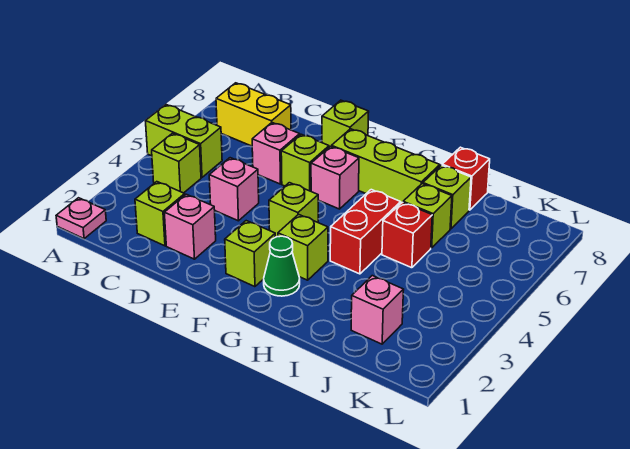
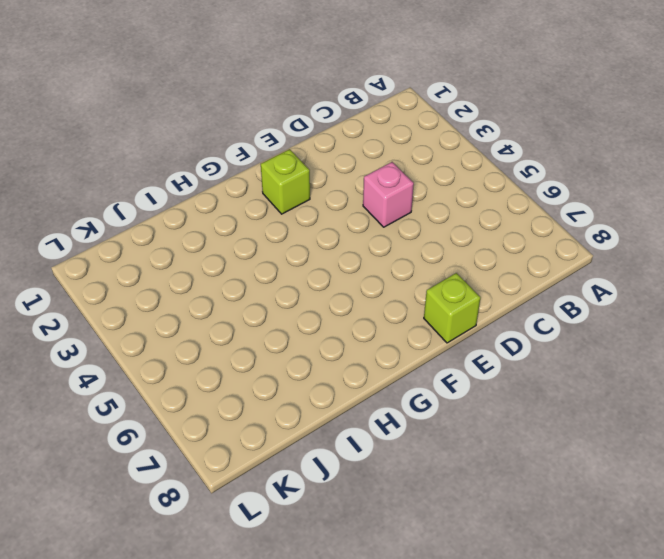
none -> pink plate A1 level 1
none -> lime brick A5:B5 level 1
none -> lime brick B4 level 1

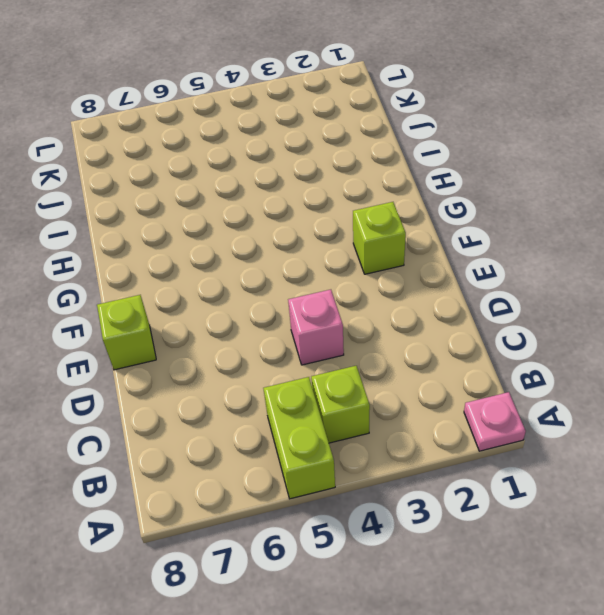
none -> yellow brick B7:C7 level 1
none -> lime brick C2 level 1
none -> pink brick D2 level 1

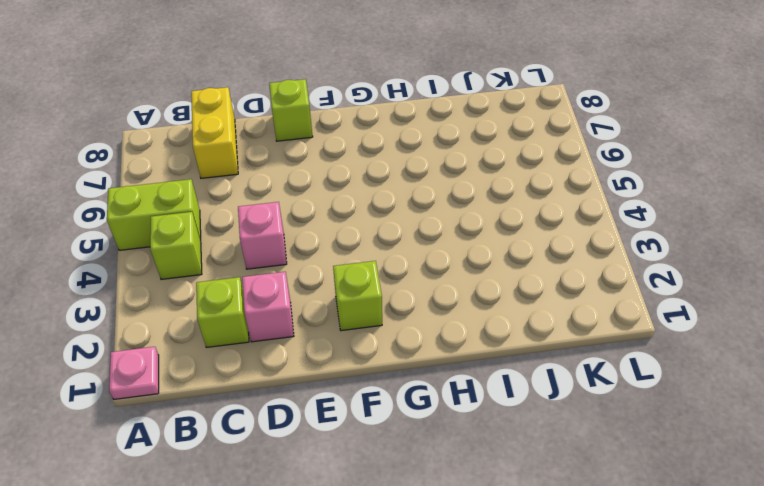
yellow brick C7:C8 level 1 -> yellow brick B7:C7 level 1
none -> pink brick D6 level 1
none -> lime brick E6 level 1
none -> lime brick F4 level 1

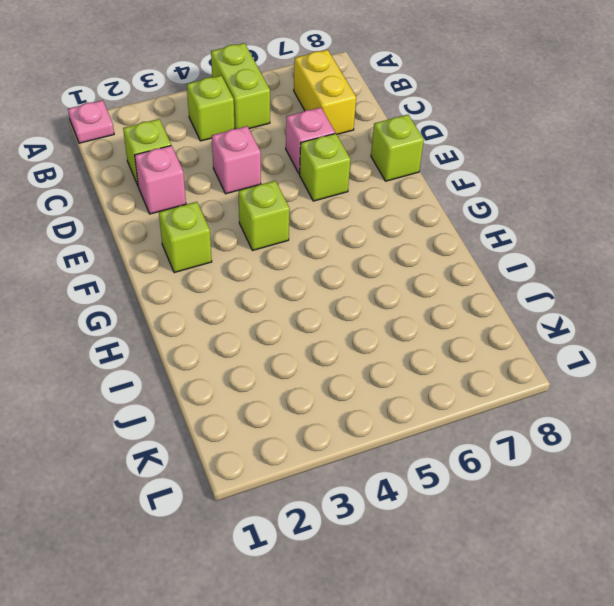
none -> pink brick F6 level 1
none -> lime brick F7:H7 level 1
none -> green cone G2 level 1

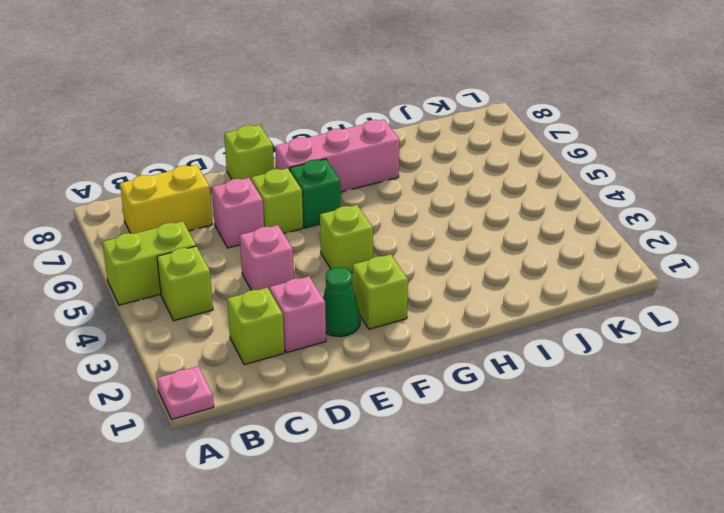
green cone E2 level 1 -> green cone G2 level 1
green brick F6 level 1 -> pink brick F6 level 1
pink brick F7:H7 level 1 -> lime brick F7:H7 level 1
none -> lime brick G3 level 1
none -> red brick H4:H5 level 1
none -> red brick I5 level 1

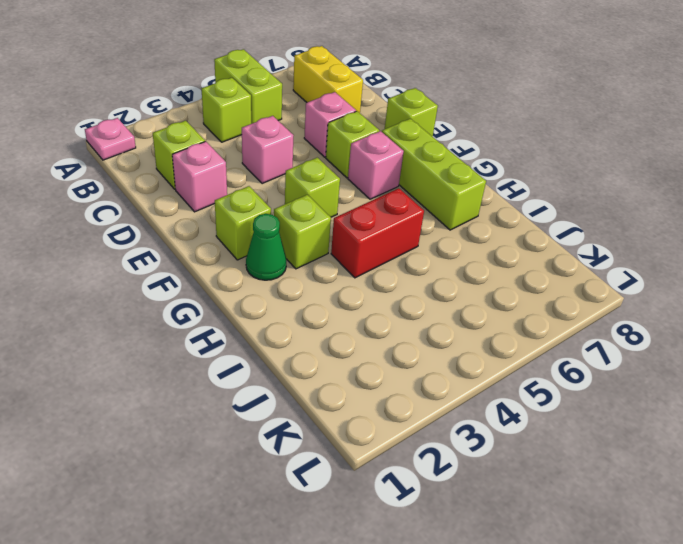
none -> red brick I5 level 1
none -> lime brick I6 level 1
none -> lime brick I7 level 1

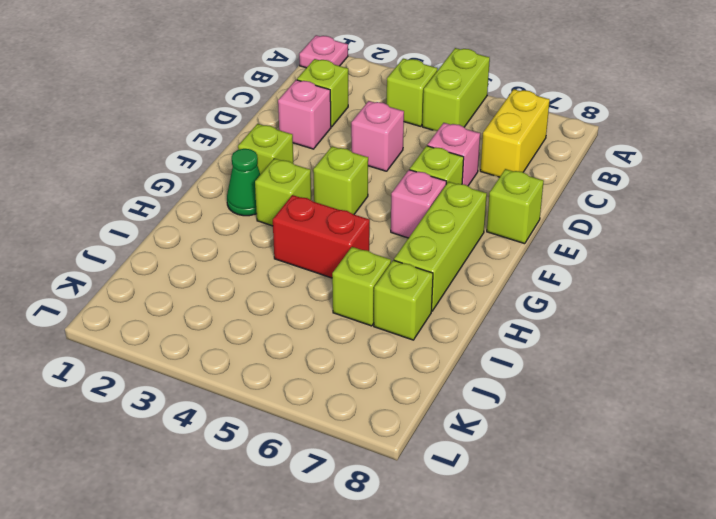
none -> red brick I5 level 1
none -> red brick I8 level 1
none -> pink brick J2 level 1

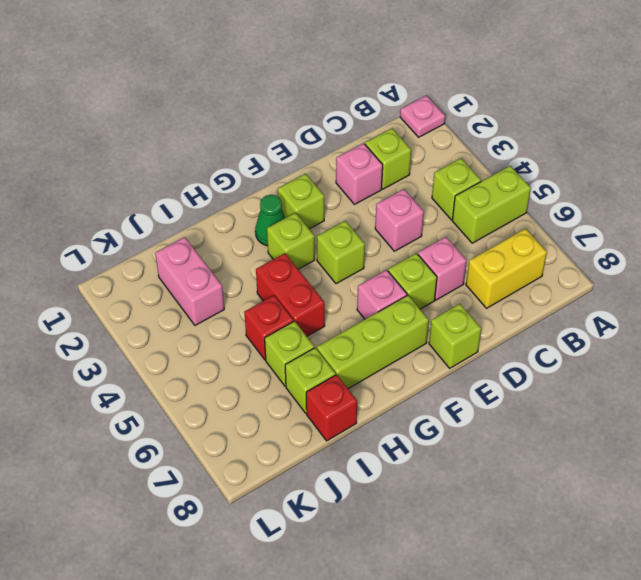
pink brick J2:J3 level 1 -> pink brick J2 level 1

